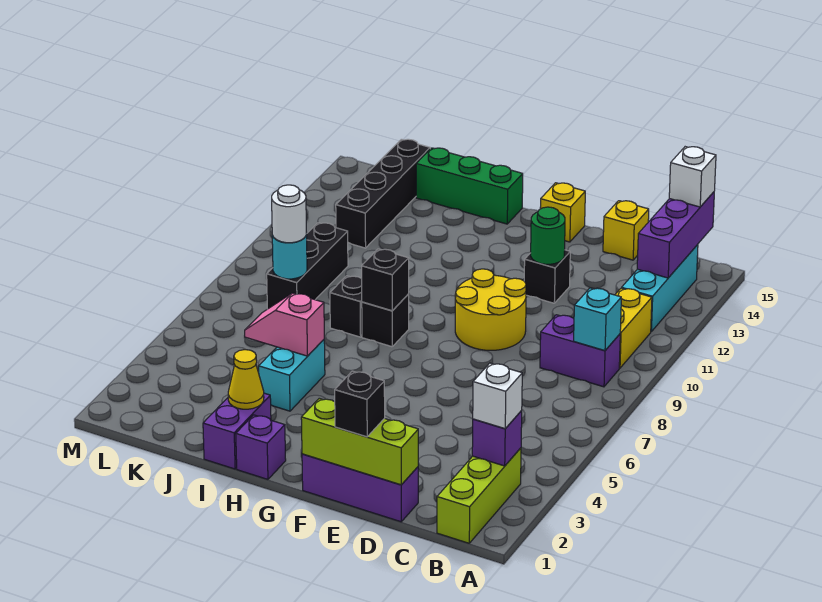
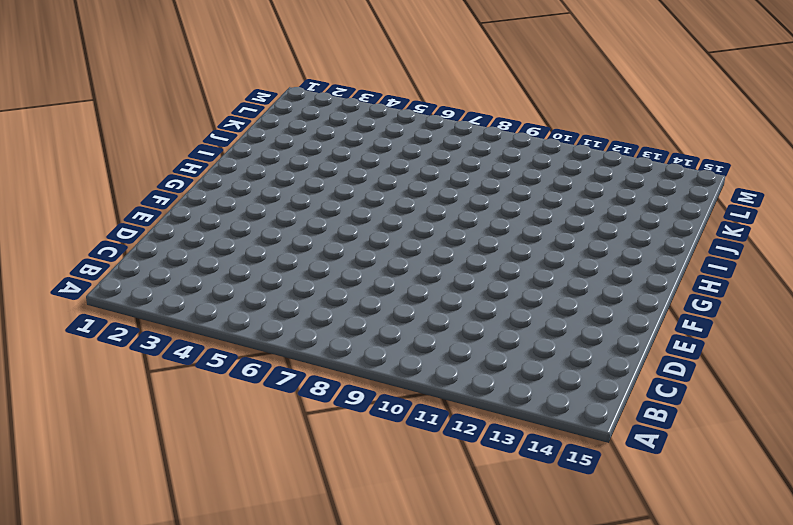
none -> lime brick B1:B3 level 1
none -> purple brick B9:C9 level 1
none -> yellow brick B10:B11 level 1
none -> cyan brick B12:B14 level 1

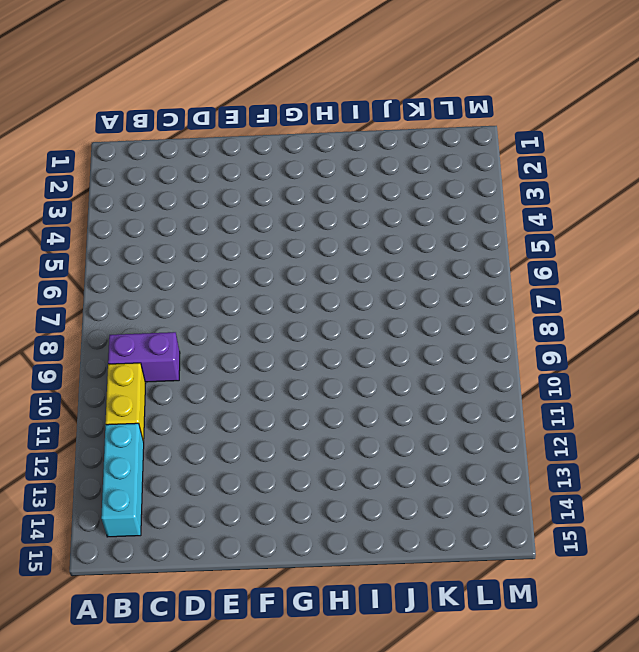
none -> lime brick B1:B3 level 1
none -> purple brick D1:F1 level 1
none -> yellow brick D15 level 1
none -> yellow round brick E9:F10 level 1

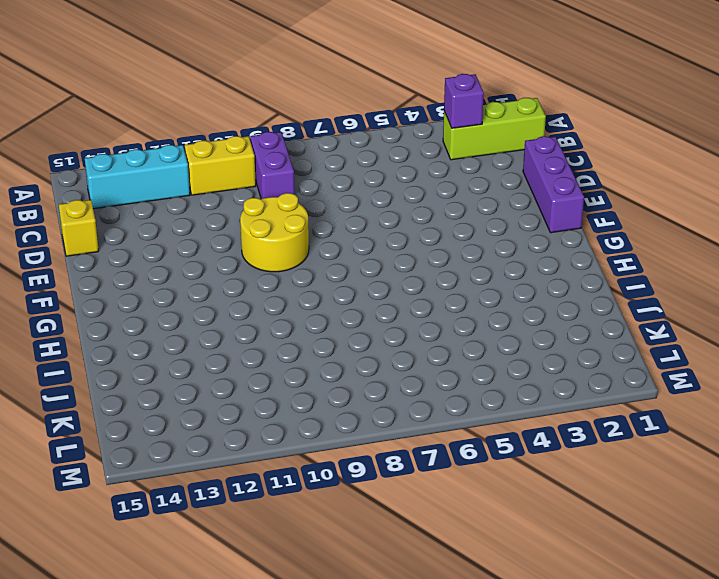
none -> black brick E12 level 1
none -> yellow brick F15 level 1
none -> purple brick H1 level 1
none -> black brick H8 level 1

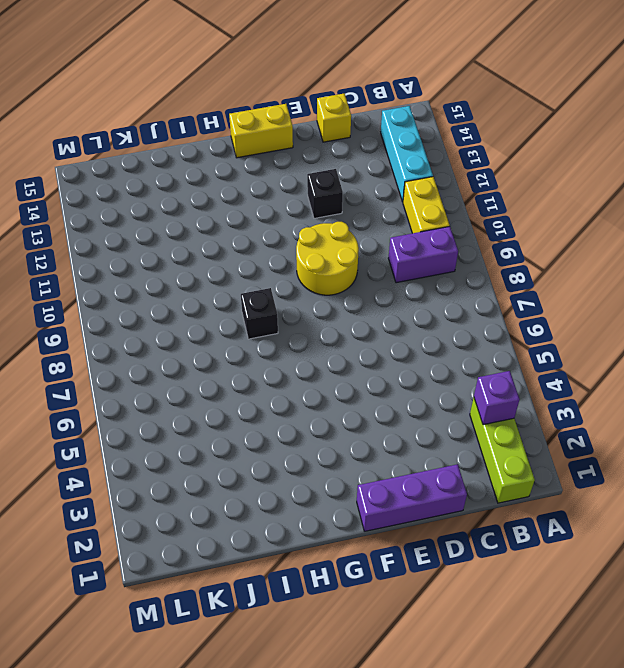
yellow brick F15:G15 level 1 -> yellow brick F15 level 1
none -> purple brick H1 level 1
none -> green brick H15:J15 level 1
none -> purple brick I1:I2 level 1
none -> cyan brick I4:I5 level 1

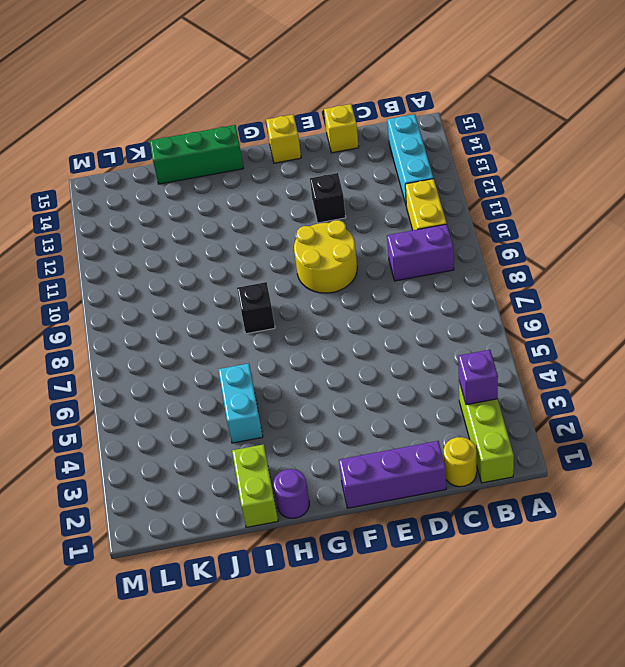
yellow round brick C1 level 1 -> none
purple round brick H1 level 1 -> purple brick H1 level 1
lime brick I1:I2 level 1 -> purple brick I1:I2 level 1
none -> black brick I8 level 1
none -> black brick K8:K10 level 1
none -> black brick K12:K15 level 1
none -> cyan brick B9 level 2

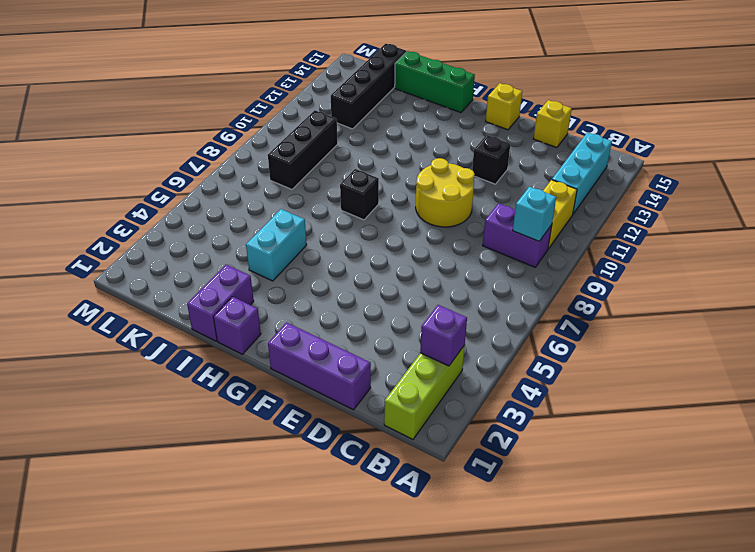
none -> black brick I8 level 1
none -> purple brick B13:B15 level 2
none -> lime brick D1:F1 level 2
none -> green round brick E12 level 2

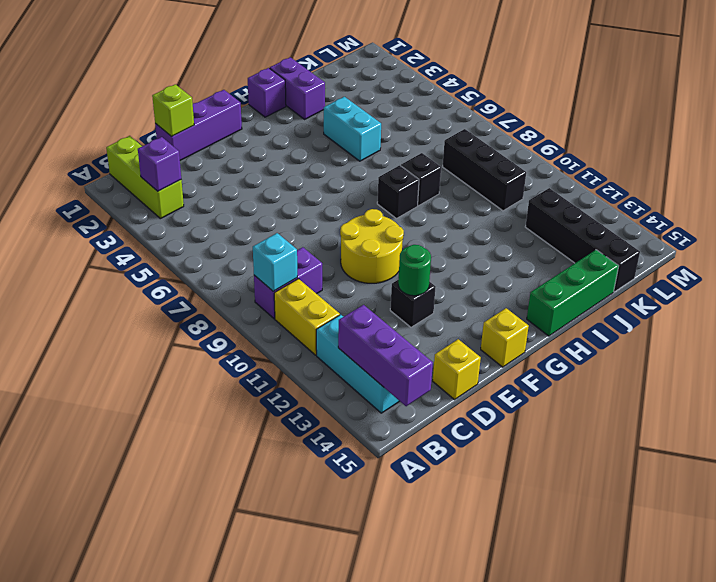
lime brick D1 level 2 -> lime brick D1:F1 level 2
none -> black brick H8 level 2
none -> yellow cone I2 level 2
none -> pink slope I5:J5 level 2 top I
none -> cyan round brick K8 level 2

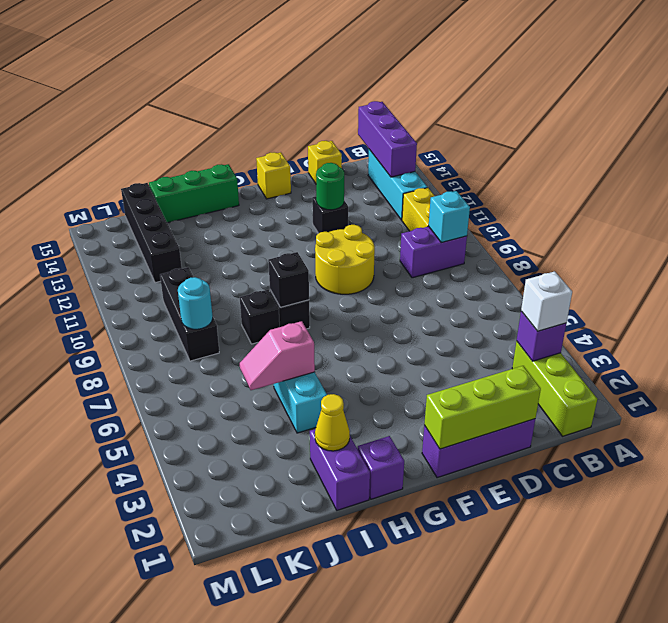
none -> white brick B15 level 3
none -> black brick E1 level 3
none -> white round brick K8 level 3

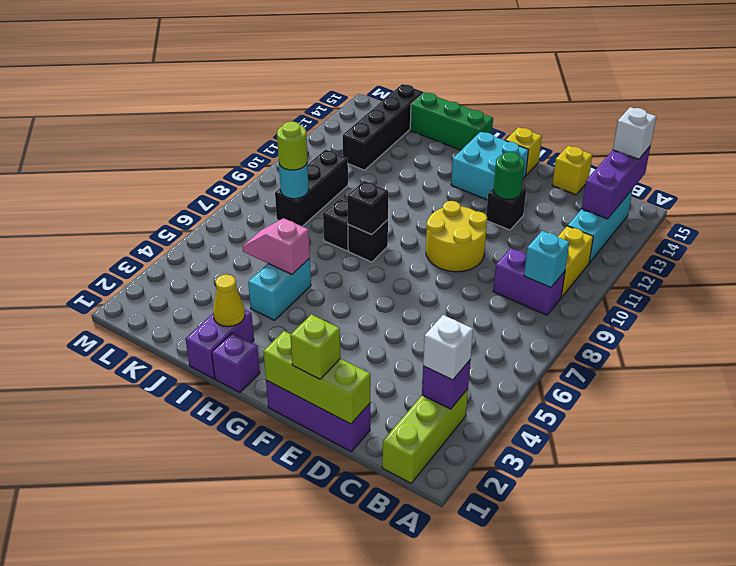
lime brick E1 level 3 -> black brick E1 level 3
cyan brick F13:G14 level 1 -> none
lime round brick K8 level 3 -> white round brick K8 level 3

